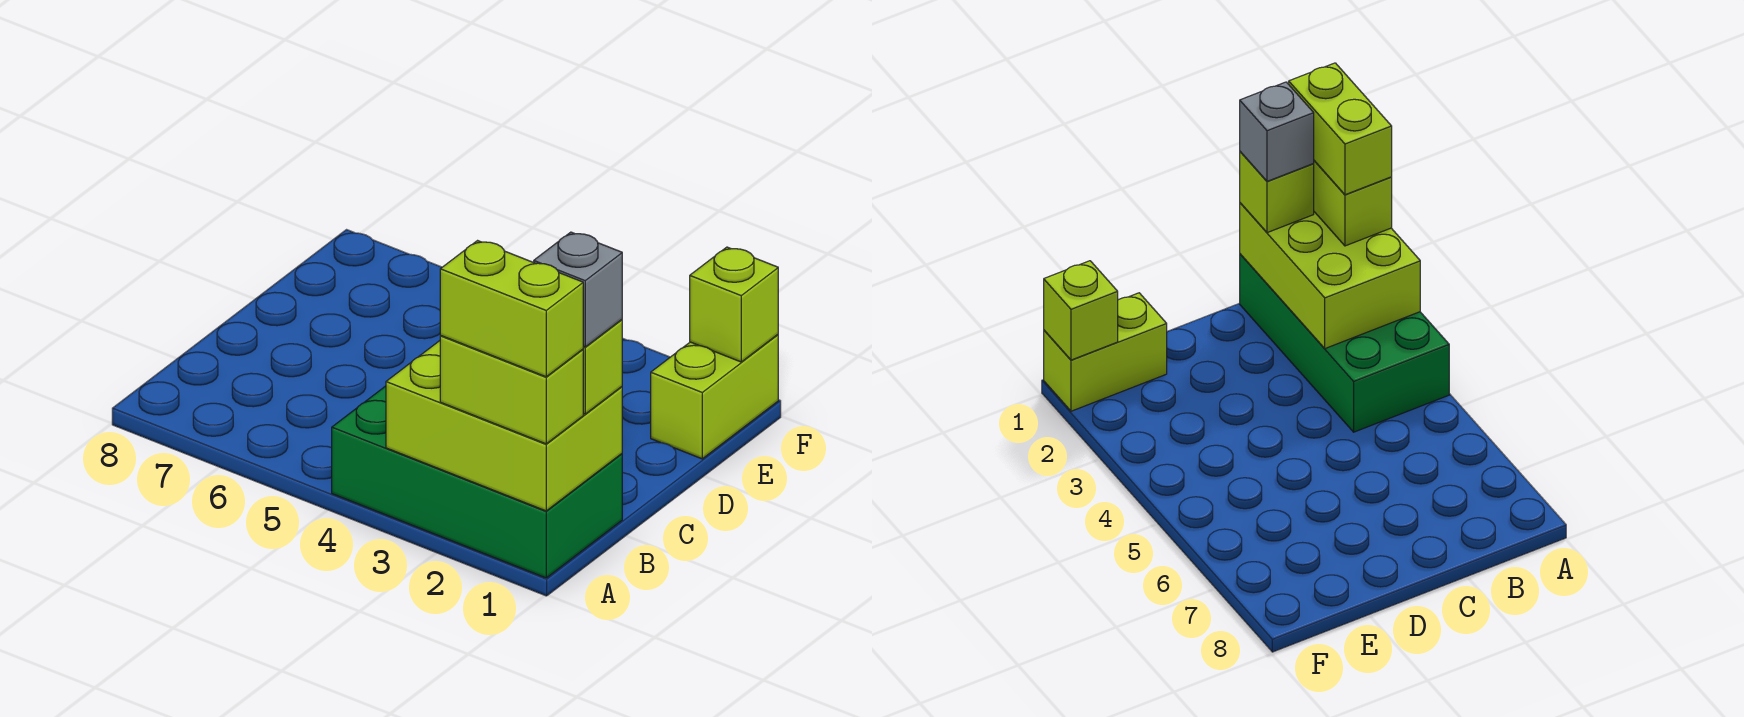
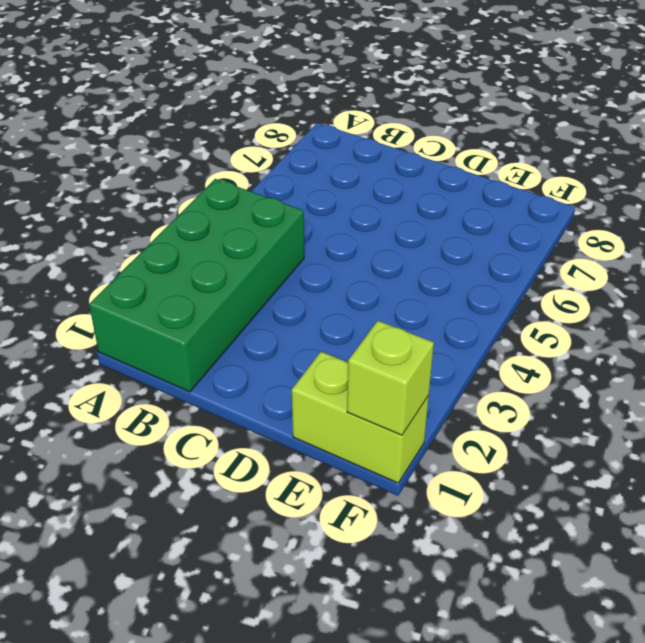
none -> lime brick A1:B3 level 2
none -> lime brick A1:A2 level 3

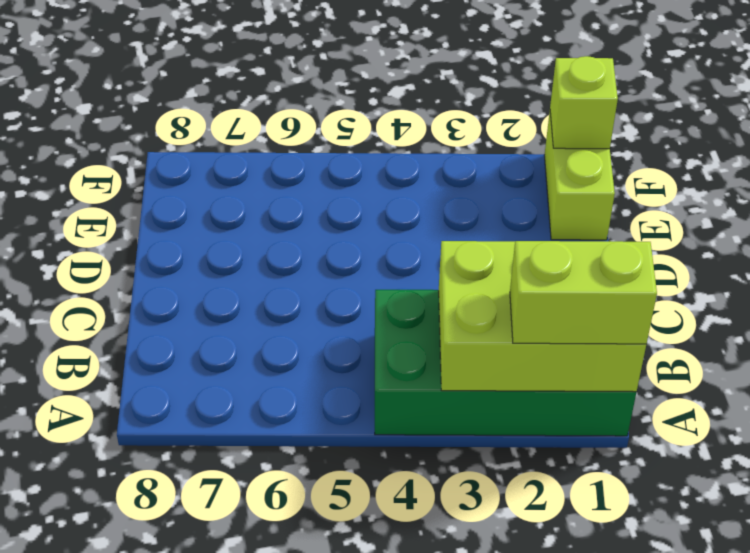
none -> lime brick B1 level 3
none -> lime brick A1:A2 level 4

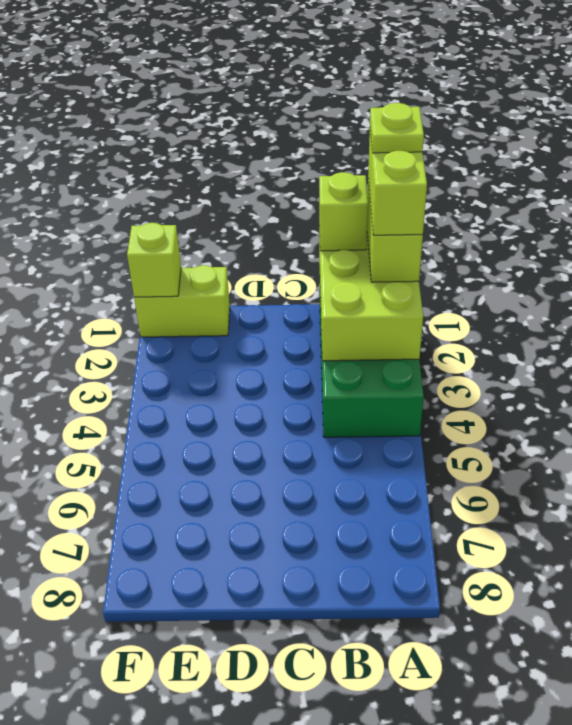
lime plate A1 level 5 -> none
none -> grey brick B1 level 4

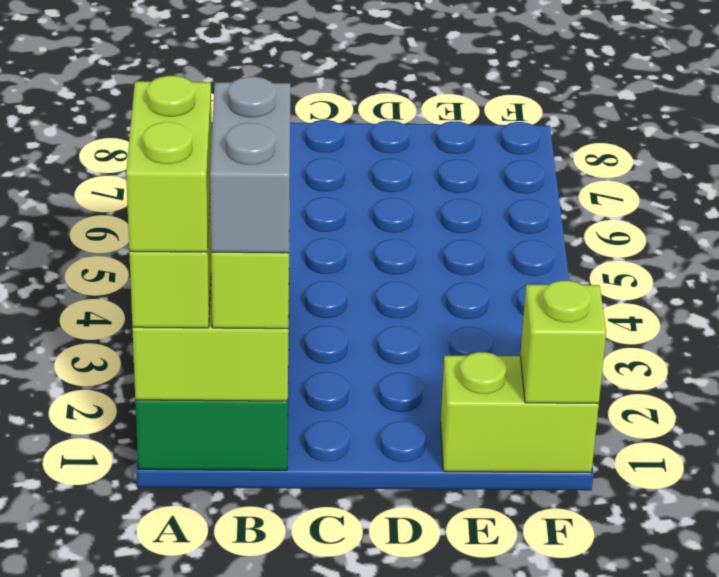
grey brick B1:B2 level 4 -> grey brick B1 level 4

